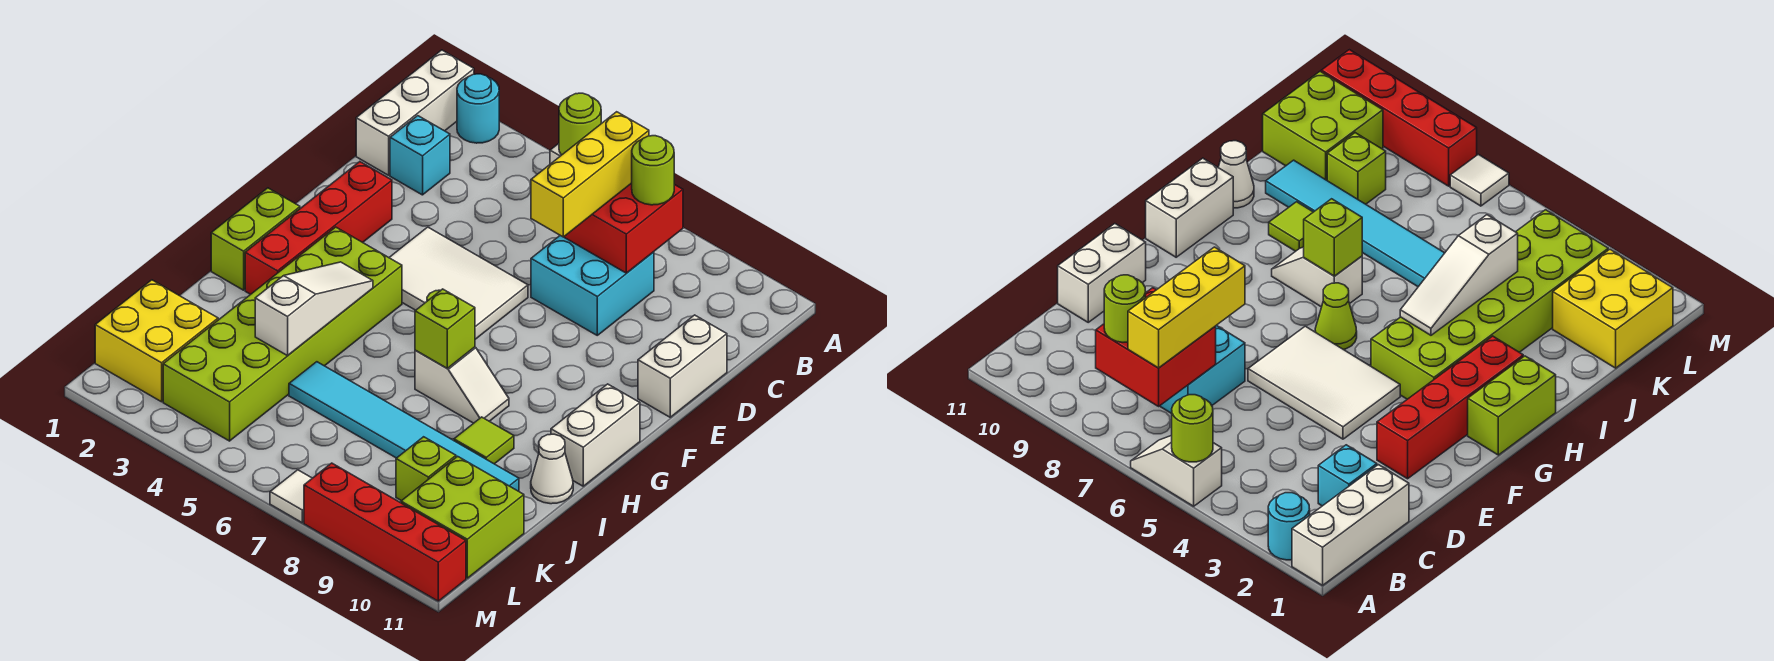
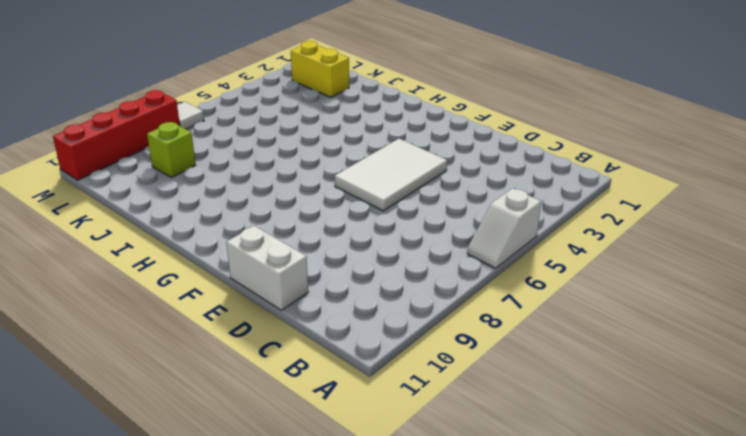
yellow brick K2:L2 level 1 -> yellow brick K1:L2 level 1
none -> white brick A1:C1 level 1
none -> cyan round brick A2 level 1
none -> cyan brick C2 level 1

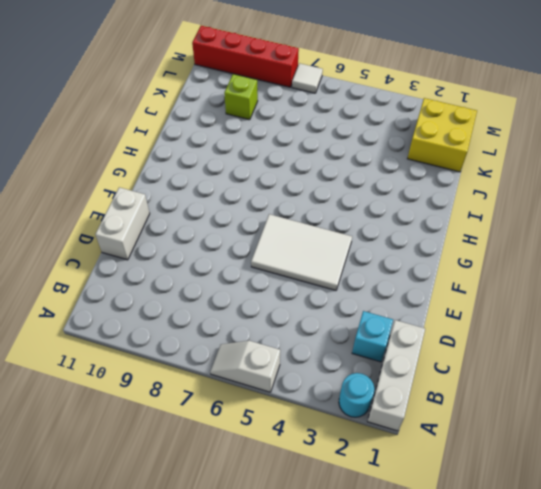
none -> cyan brick C7:D8 level 1
none -> red brick E2:H2 level 1
none -> lime brick G1:H1 level 1

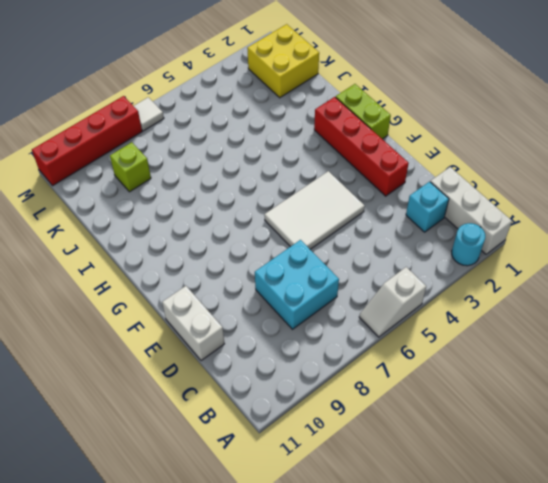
none -> lime brick G3:L4 level 1
none -> lime cone G6 level 1
none -> white brick G11:H11 level 1

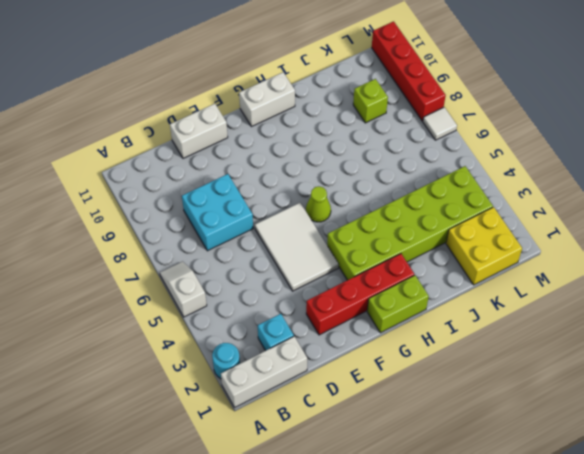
none -> white slope H7:H8 level 1 top 7
none -> lime tile I9 level 1
none -> white cone I11 level 1

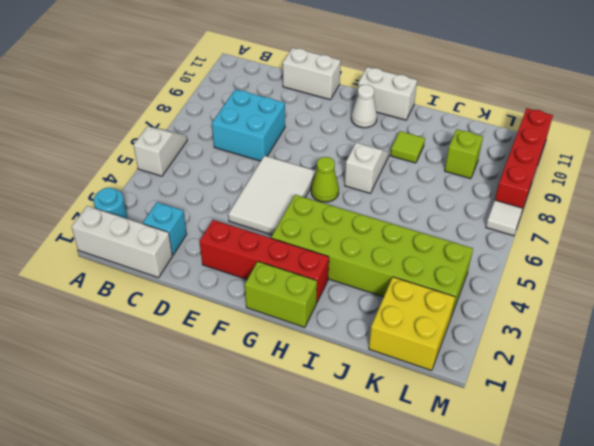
white cone G10 level 1 -> white cone I11 level 1
none -> cyan tile J5:J10 level 1
none -> lime brick K10:L11 level 1
none -> lime round brick A5 level 2

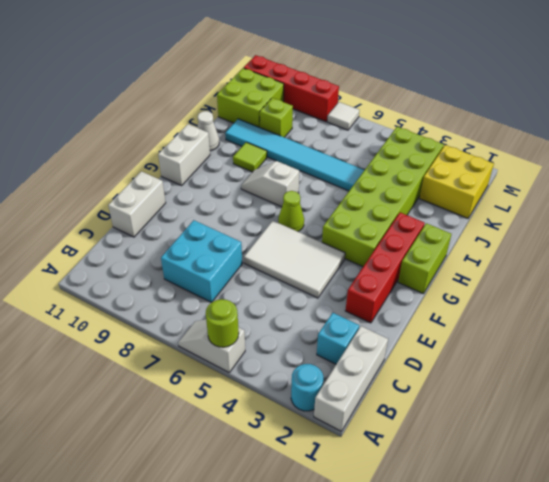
none -> red brick B7:C8 level 2
none -> white slope H4:J4 level 2 top J
none -> lime brick H7 level 2

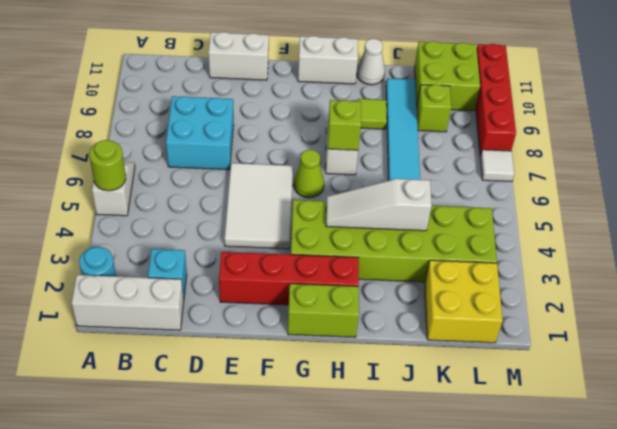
none -> red brick B7:C8 level 2
none -> yellow brick B7:D7 level 3
none -> lime round brick B8 level 3

